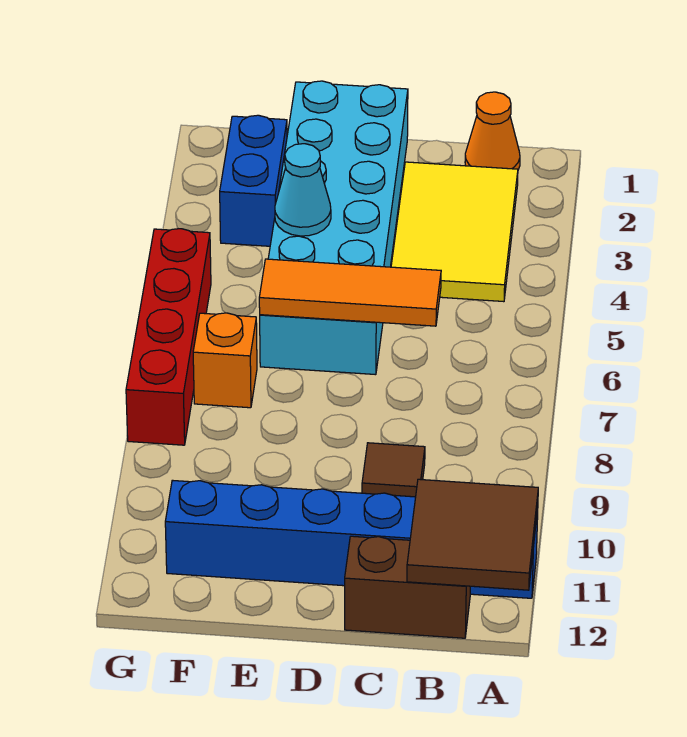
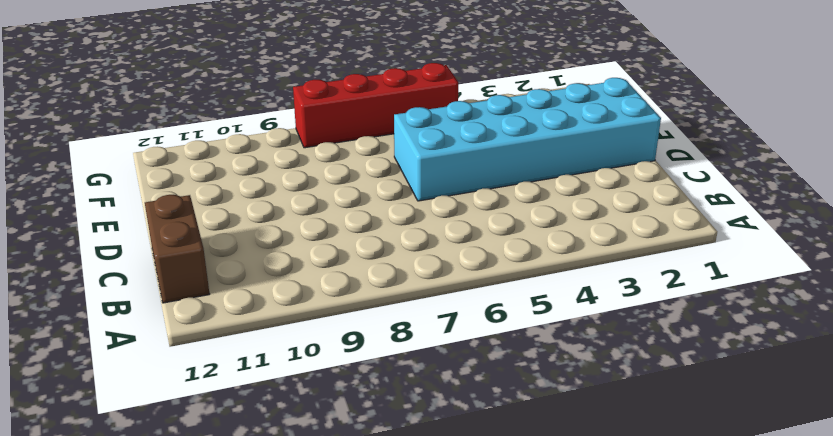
none -> blue brick A11:F11 level 1
none -> orange cone B1 level 1
none -> yellow tile B2:C4 level 1

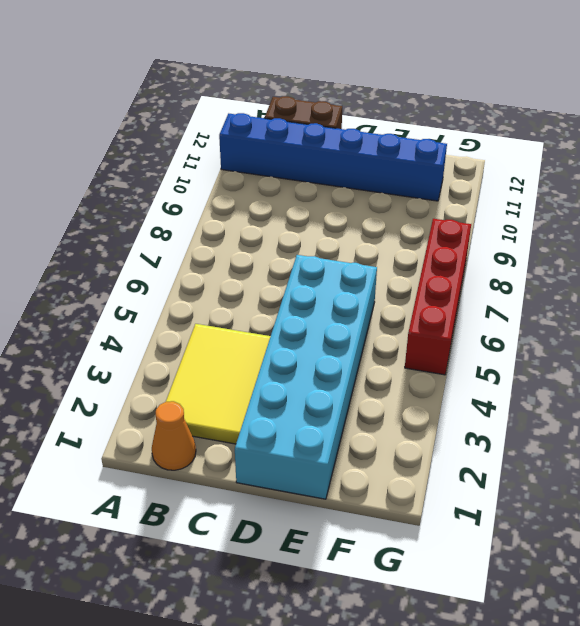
none -> brown tile C9 level 1
none -> blue brick F2:F3 level 1
none -> orange brick F7 level 1

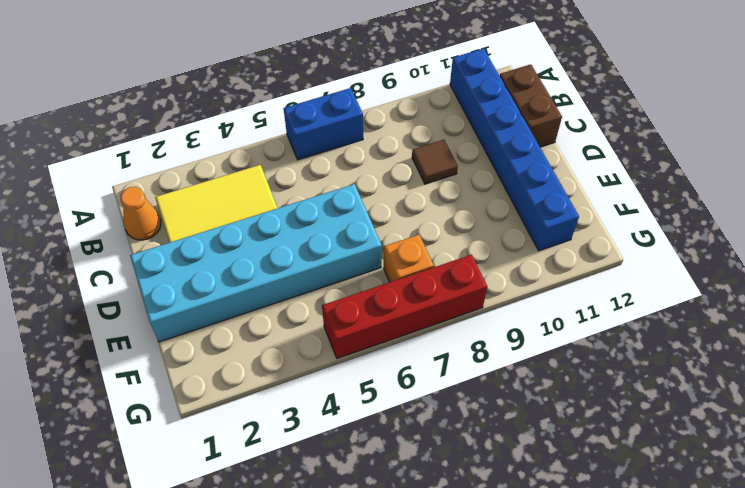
blue brick A6:A7 level 1 -> blue brick F2:F3 level 1
none -> brown tile A11:B12 level 2
none -> orange tile C6:E6 level 2
none -> cyan cone E4 level 2

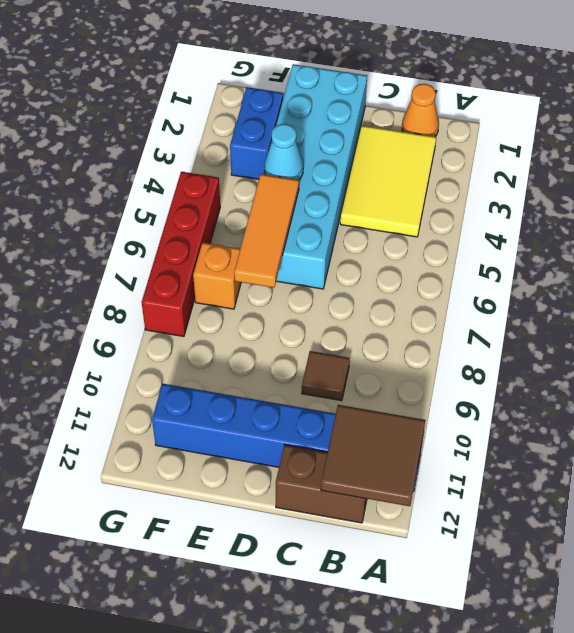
orange tile E5:E7 level 2 -> orange tile C6:E6 level 2

